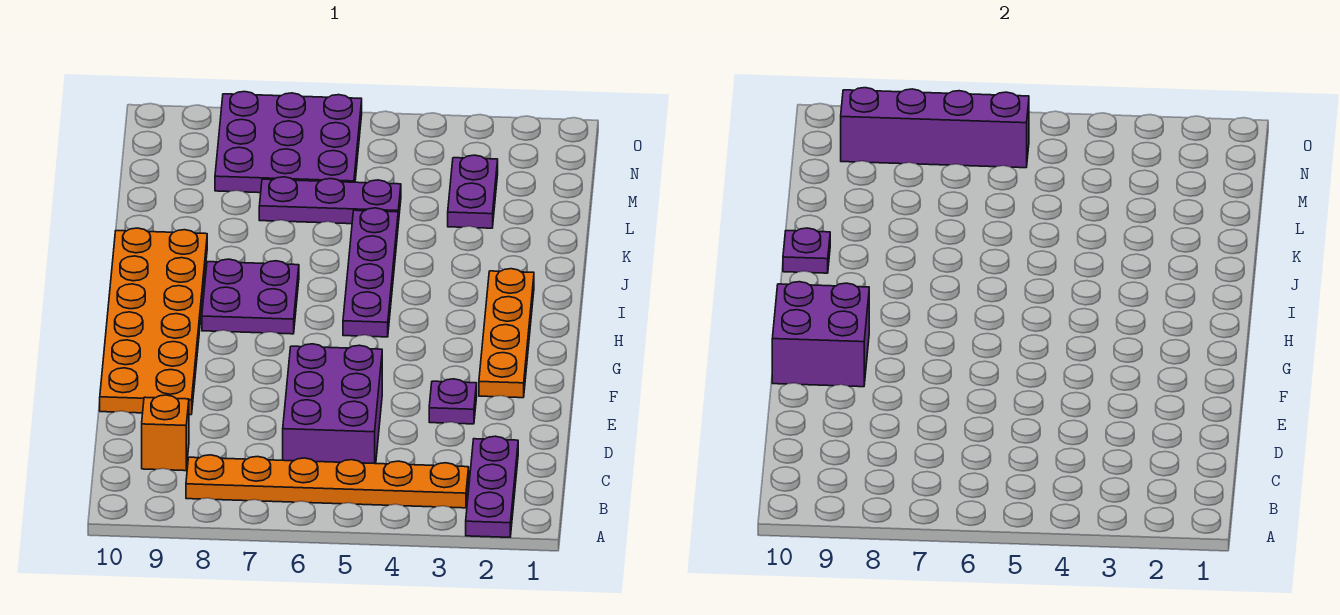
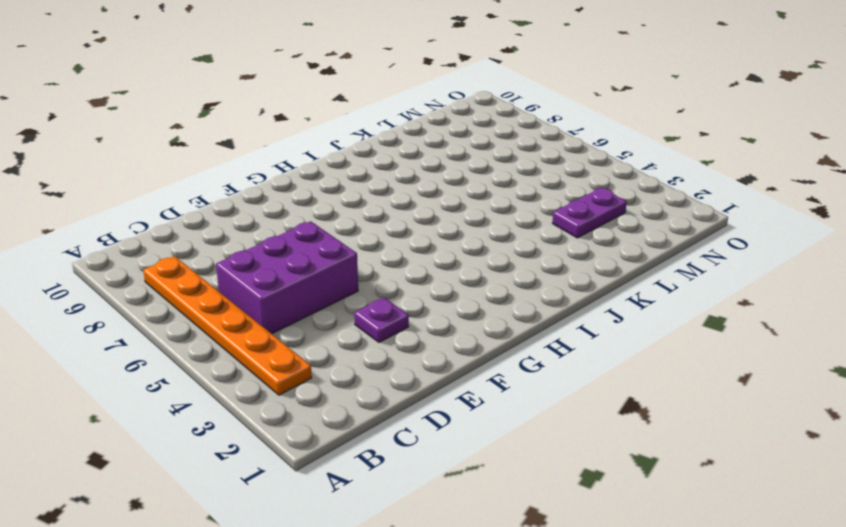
none -> purple plate A2:C2 level 1
none -> orange brick C9 level 1
none -> orange plate E9:J10 level 1

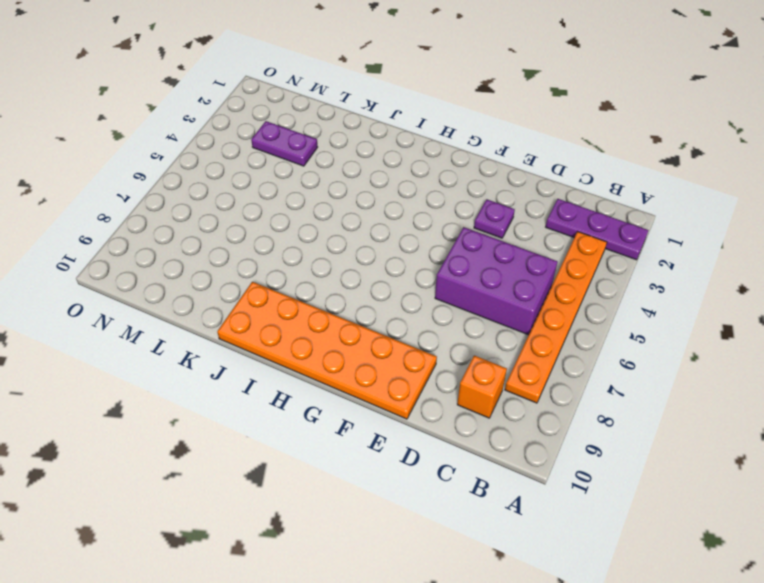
none -> orange plate F2:I2 level 1
none -> purple plate H5:K5 level 1
none -> purple plate H7:I8 level 1

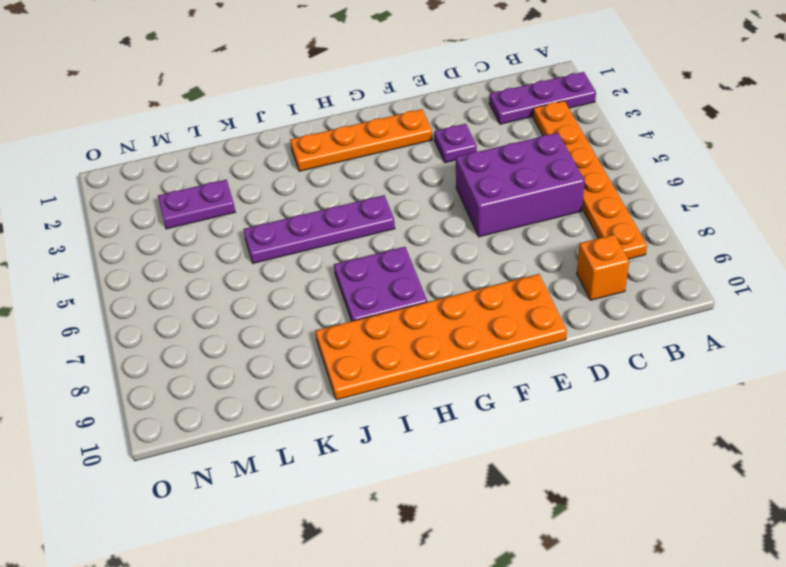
none -> purple plate L5:L7 level 1
none -> purple plate M6:O8 level 1
none -> purple brick F9:G10 level 2

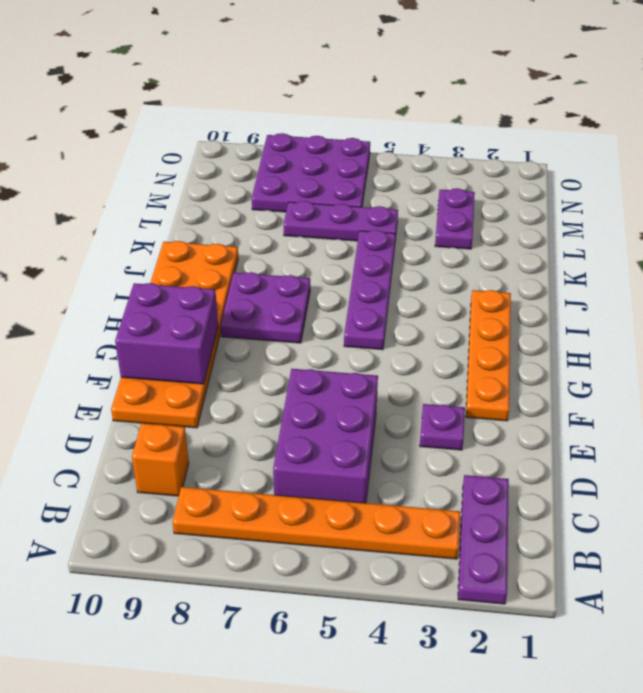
none -> purple plate J10 level 2
none -> purple brick N6:N9 level 2

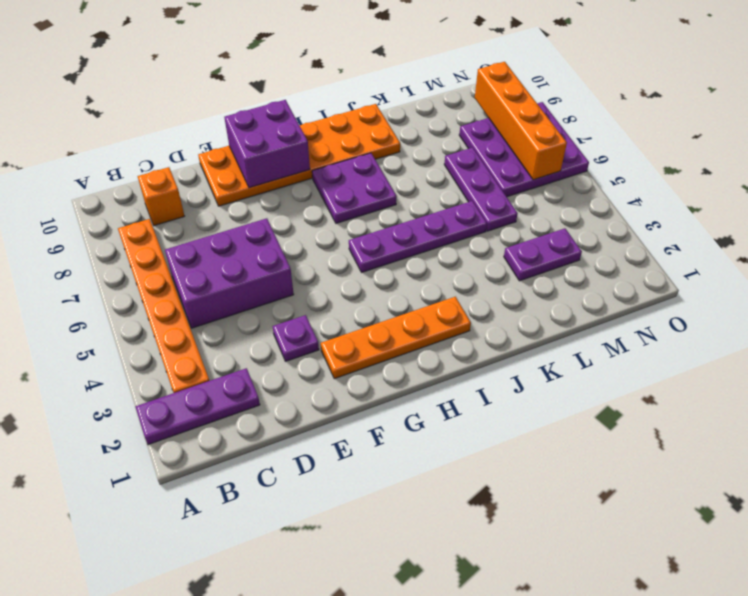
orange brick N6:N9 level 2 -> purple brick N6:N9 level 2
none -> purple plate J10 level 2

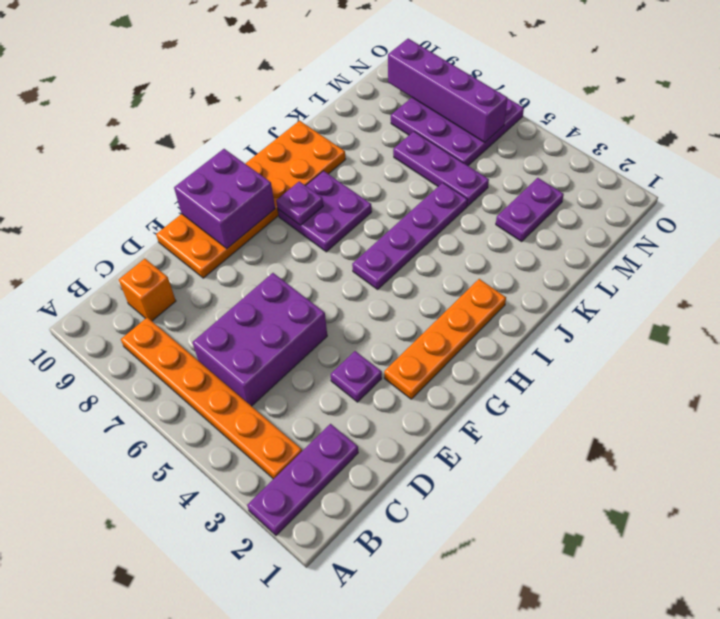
purple plate H8 level 2 -> purple plate J10 level 2

